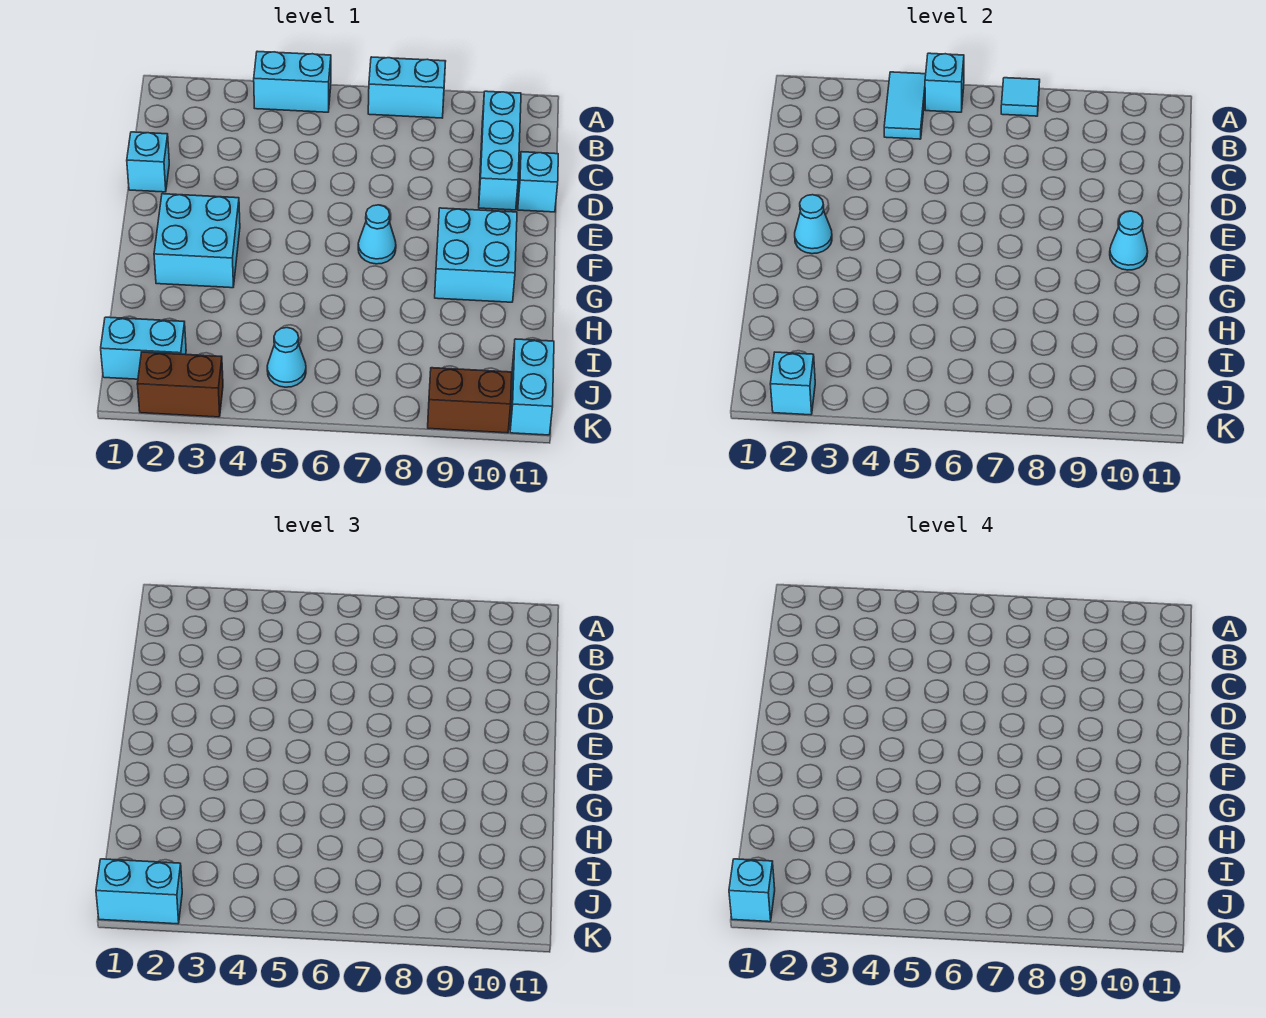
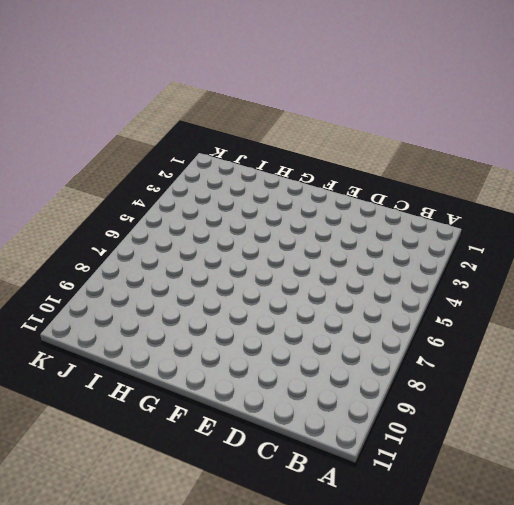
none -> cyan brick A4:A5 level 1
none -> cyan brick A7:A8 level 1
none -> cyan brick B10:D10 level 1

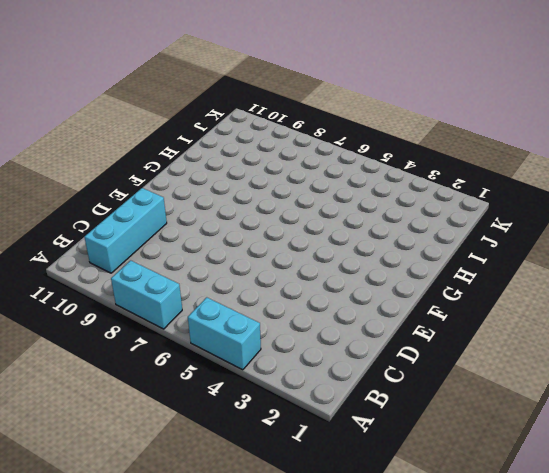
none -> cyan brick D1 level 1
none -> cyan brick D11 level 1
none -> cyan brick F2:G3 level 1

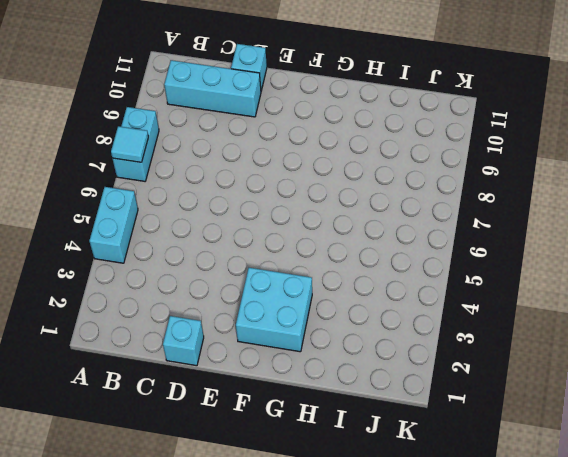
none -> cyan cone F7 level 1
none -> cyan brick F9:G10 level 1
none -> cyan brick J1:J2 level 1

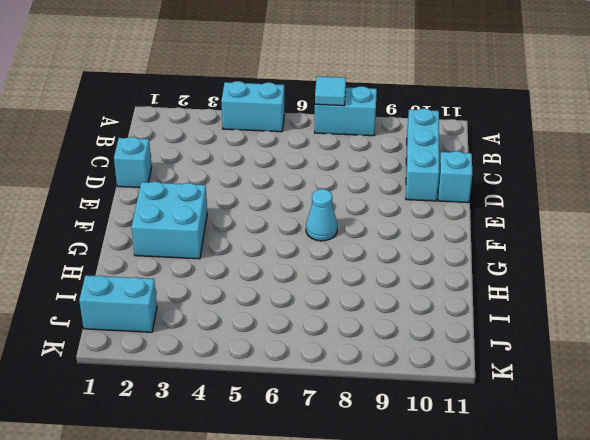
none -> cyan brick F9:G10 level 1
none -> cyan cone J5 level 1
none -> cyan brick J11:K11 level 1

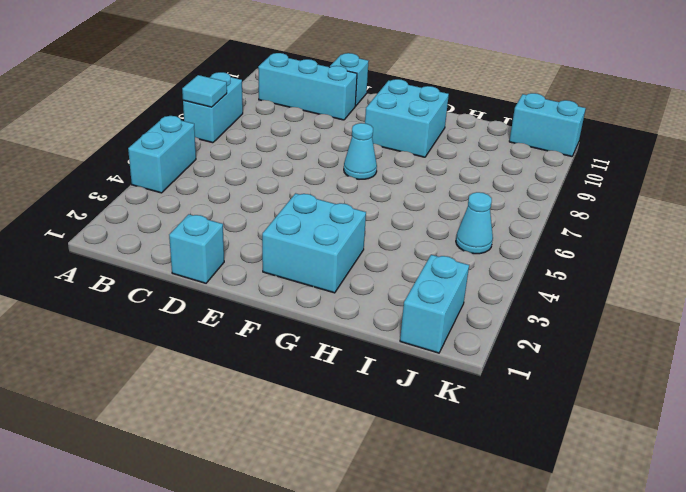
none -> brown brick K2:K3 level 1
none -> brown brick K9:K10 level 1
none -> cyan tile A4:B4 level 2

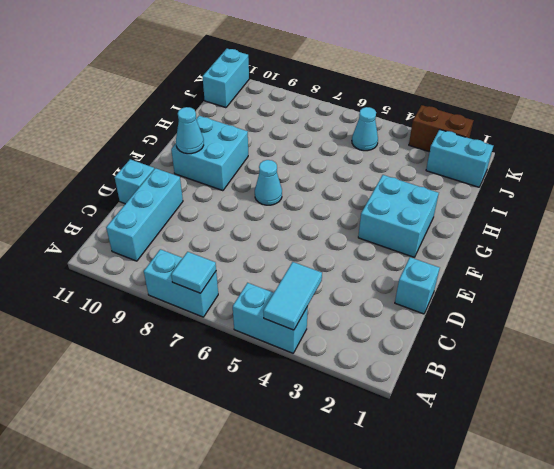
none -> brown brick K9:K10 level 1
none -> cyan brick A5 level 2
none -> cyan cone F2 level 2

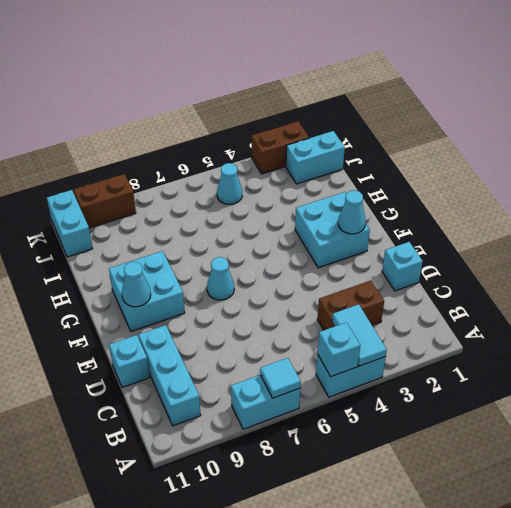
brown brick C3:C4 level 1 -> none
none -> cyan brick K2 level 2
none -> cyan brick K1:K2 level 3
none -> cyan brick K1 level 4

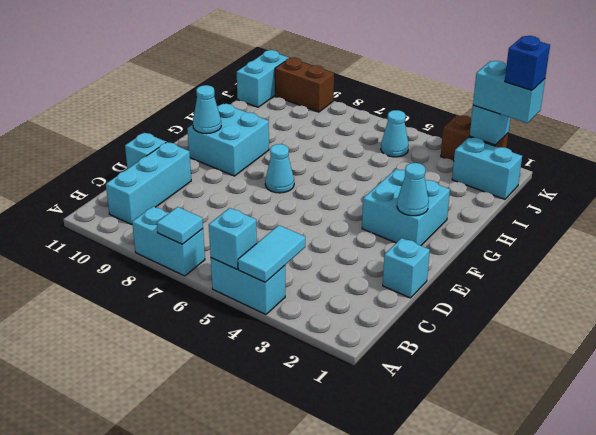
blue brick K1 level 4 -> cyan brick K1 level 4

